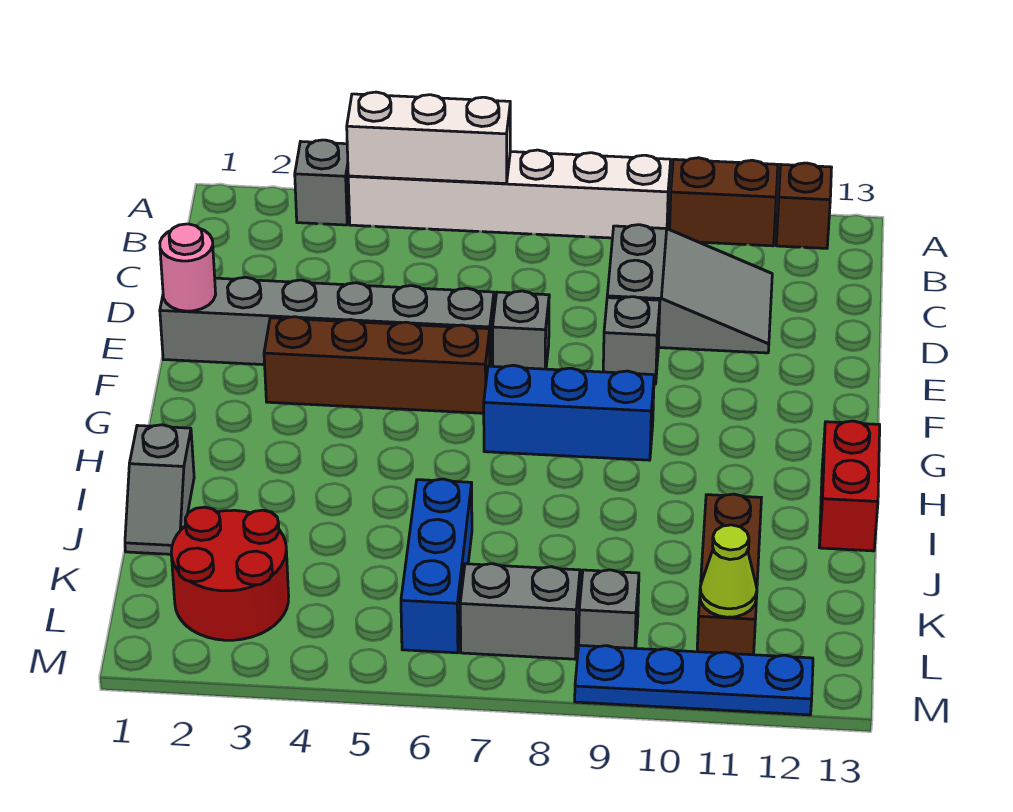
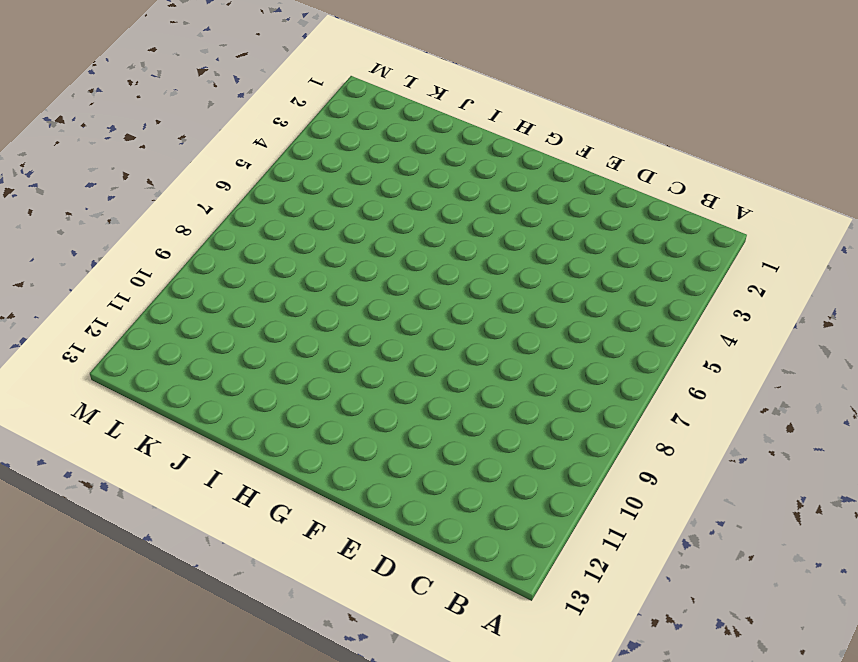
none -> grey brick A3 level 1
none -> white brick A4:A9 level 1
none -> brown brick A10:A11 level 1

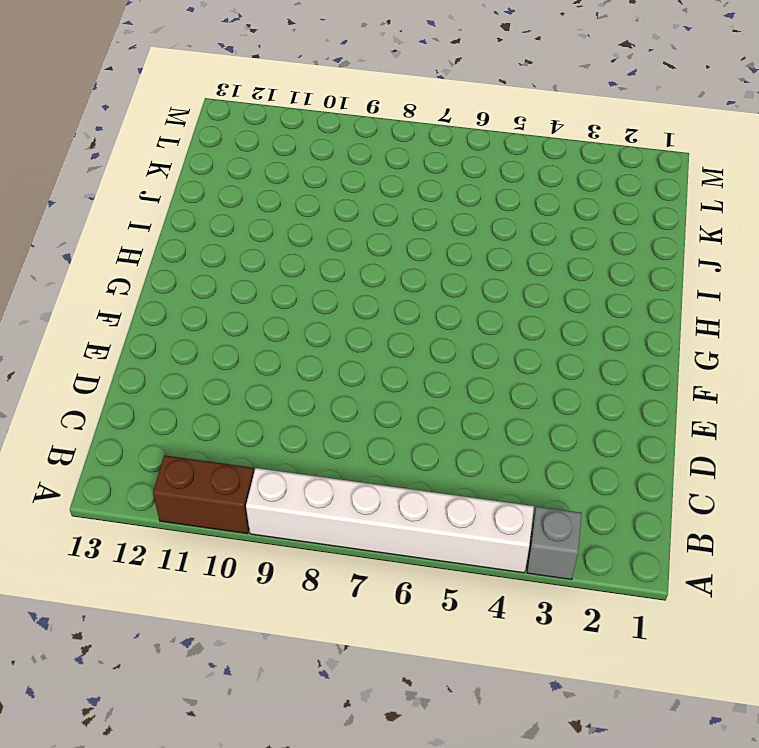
none -> brown brick A12 level 1
none -> grey slope C9:D11 level 1 top 9
none -> grey brick E1:E6 level 1

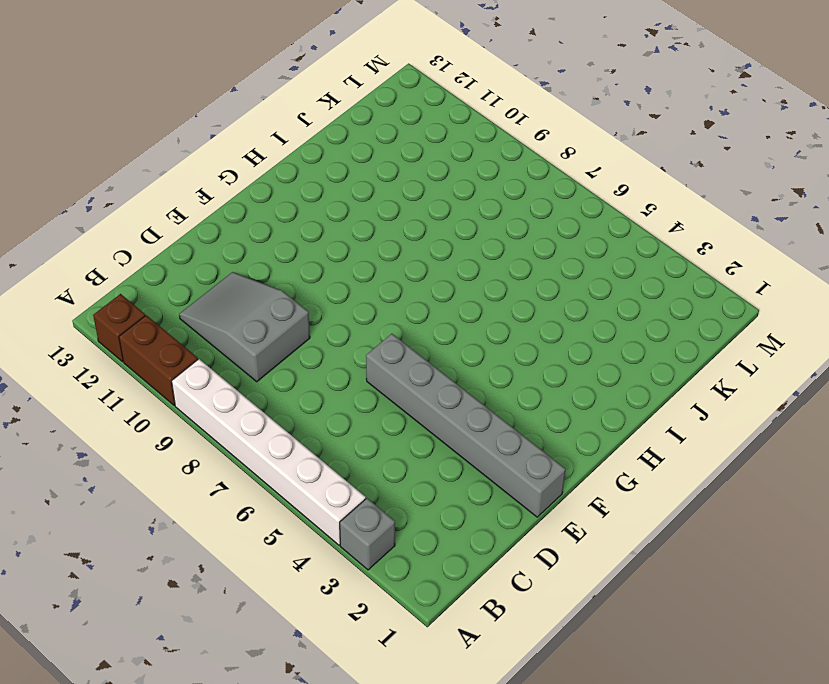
none -> grey brick E7 level 1
none -> grey brick E9 level 1
none -> brown brick F3:F6 level 1

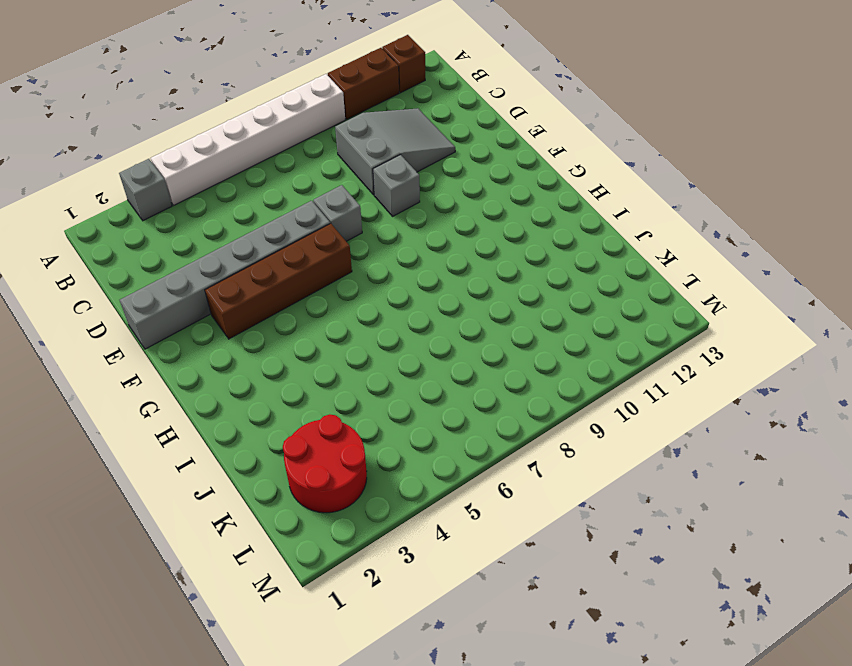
none -> blue brick G7:G9 level 1
none -> red brick H13:I13 level 1
none -> grey slope I1:J1 level 1 top I

